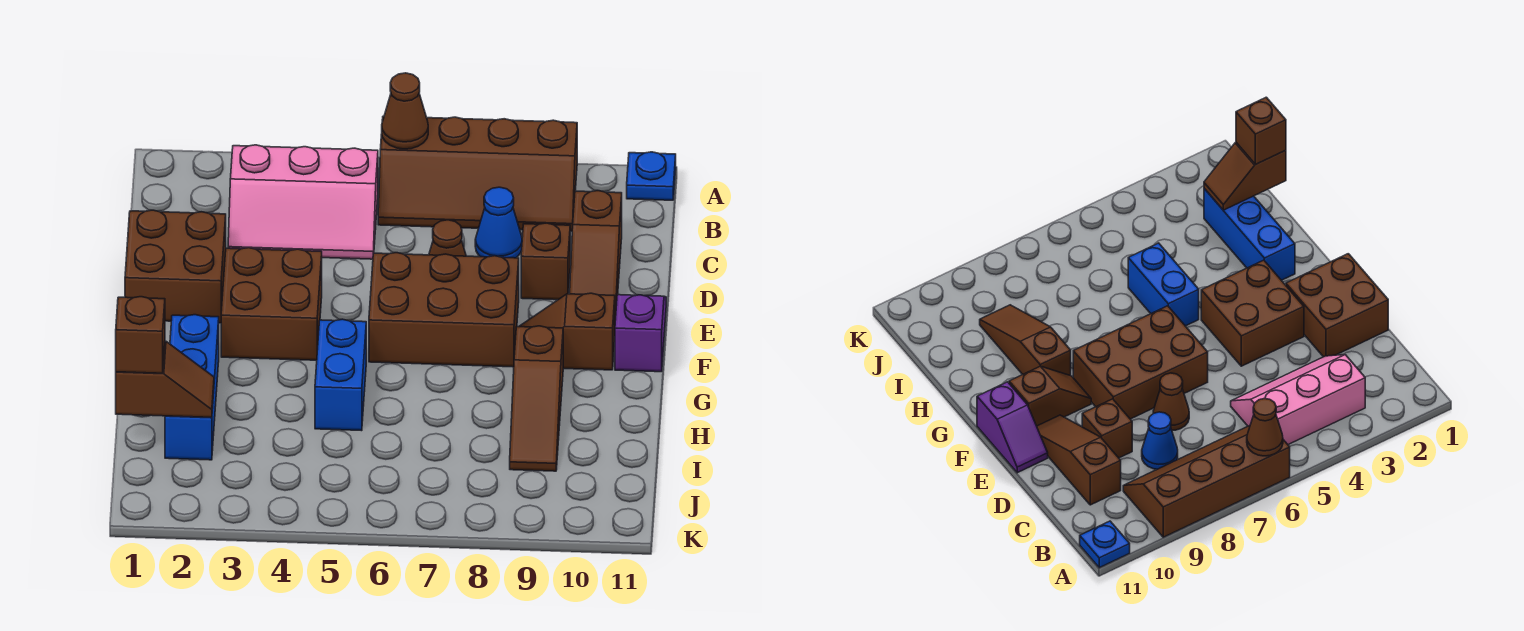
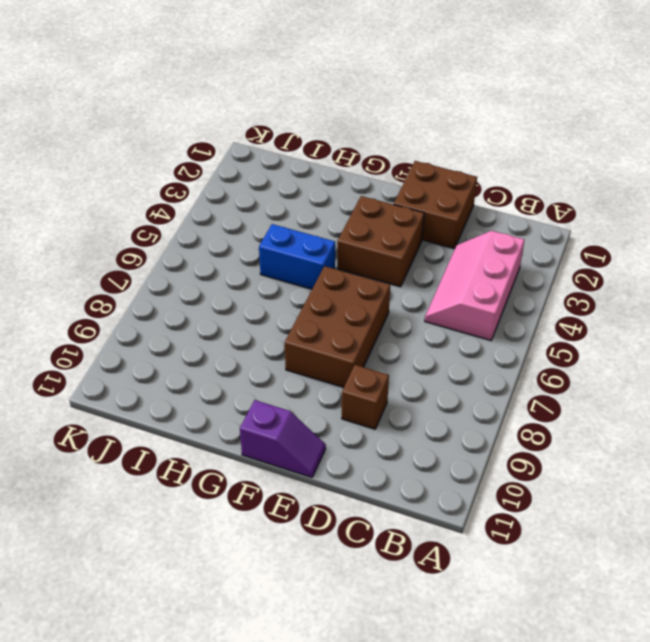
none -> brown slope A6:B9 level 1 top A
none -> blue plate A11 level 1
none -> blue cone C8 level 1

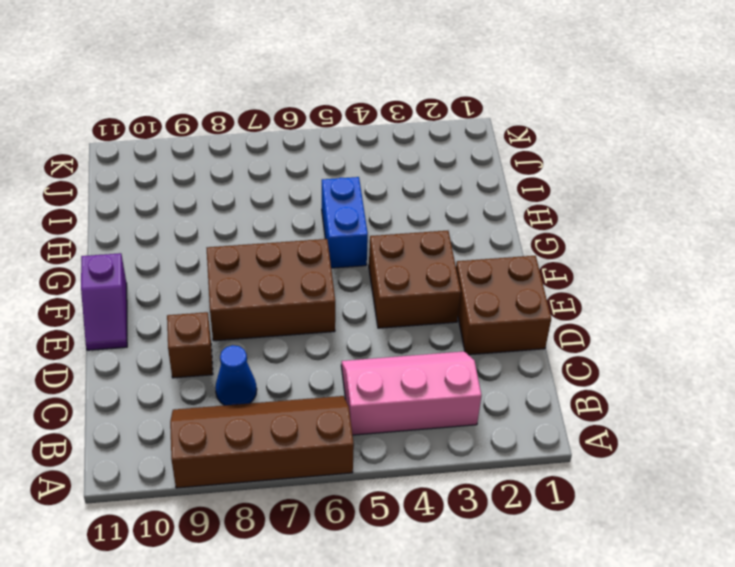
none -> blue plate A11 level 1
none -> brown slope C10:E10 level 1 top C
none -> brown cone D7 level 1

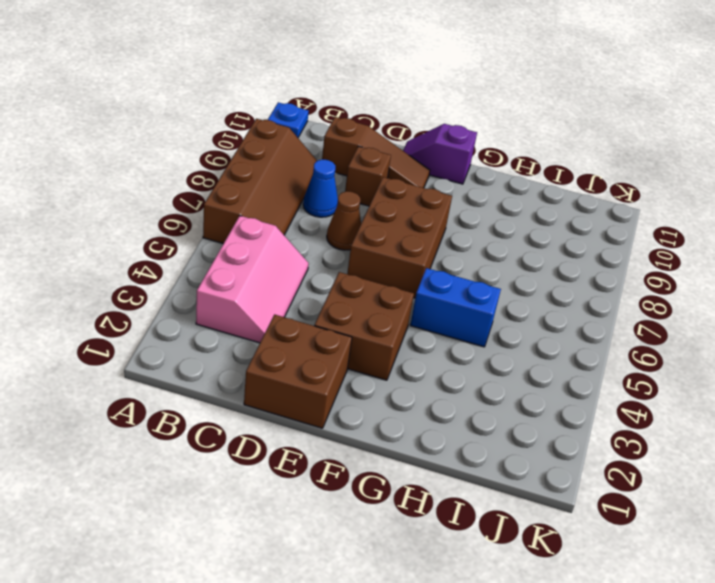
none -> brown slope F9:F10 level 1 top 10
none -> blue brick G2:I2 level 1
none -> brown slope G9:I9 level 1 top G

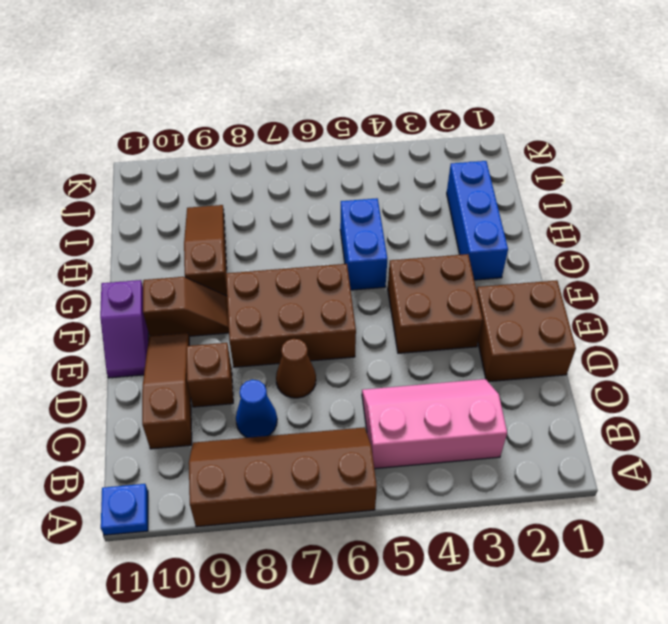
none -> brown cone A6 level 2
none -> brown slope I1:I2 level 2 top 1
none -> brown brick I1 level 3

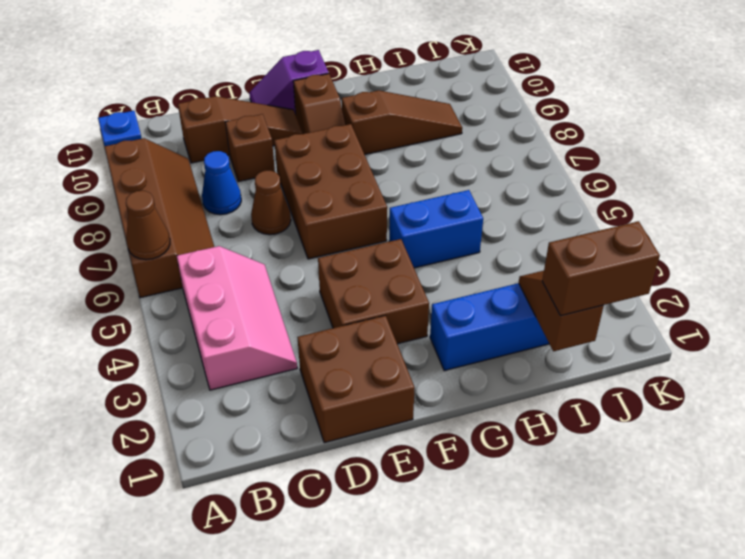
brown brick I1:J1 level 3 -> brown brick I1 level 3

